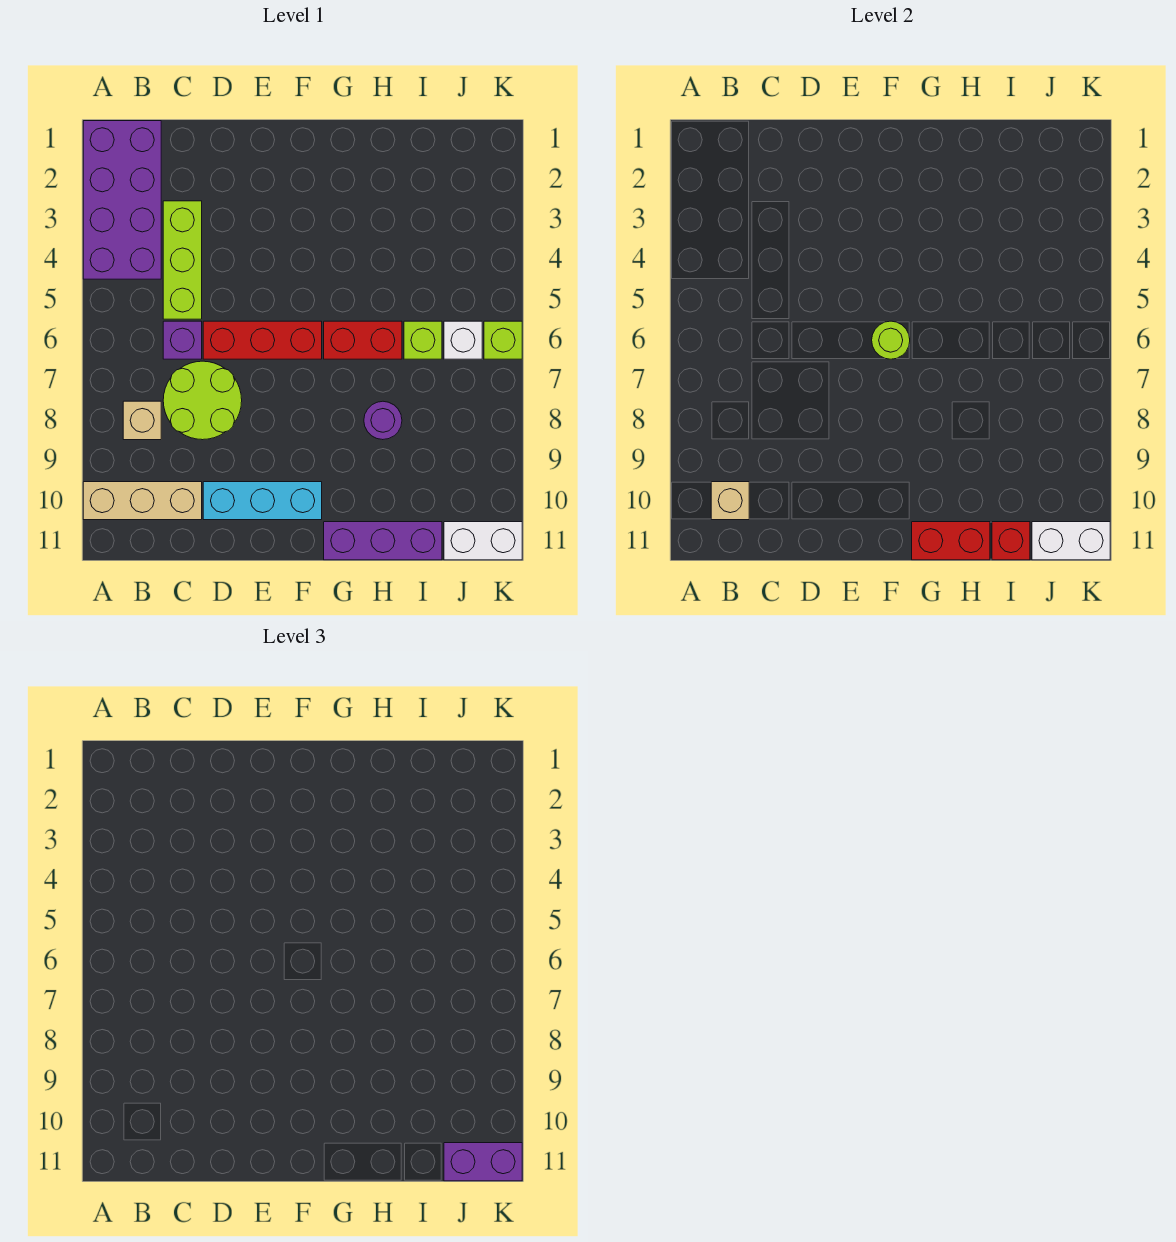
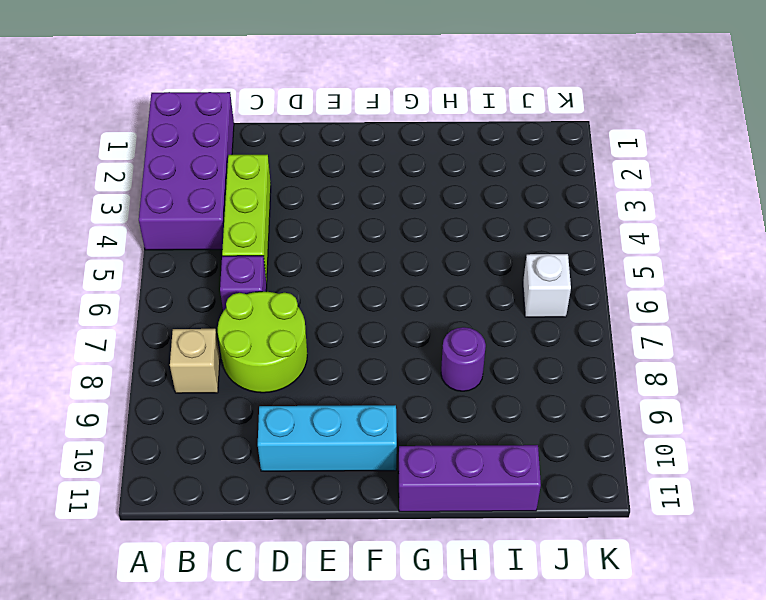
none -> tan brick A10:C10 level 1
none -> red brick D6:F6 level 1
none -> red brick G6:H6 level 1

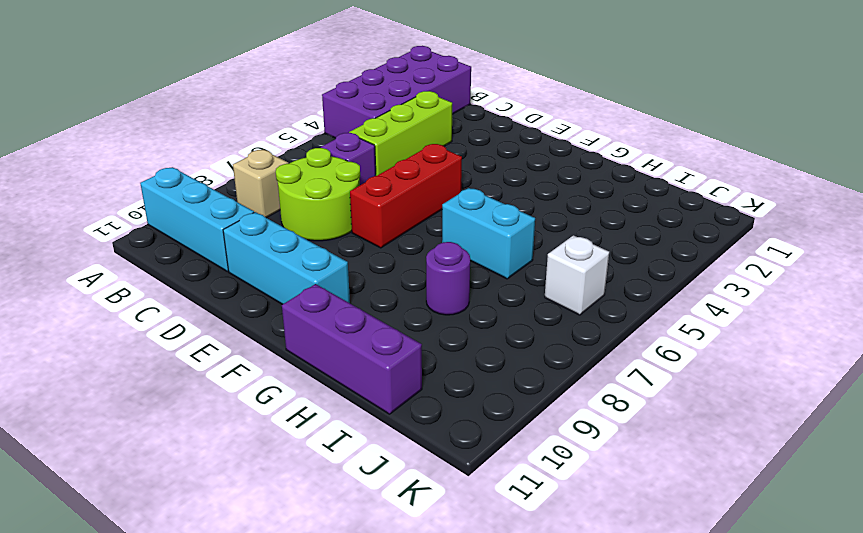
cyan brick A10:C10 level 1 -> tan brick A10:C10 level 1
red brick E5:E7 level 1 -> red brick D6:F6 level 1
cyan brick G6:H6 level 1 -> red brick G6:H6 level 1
none -> lime brick I6 level 1
none -> white brick J11:K11 level 1
none -> lime brick K6 level 1

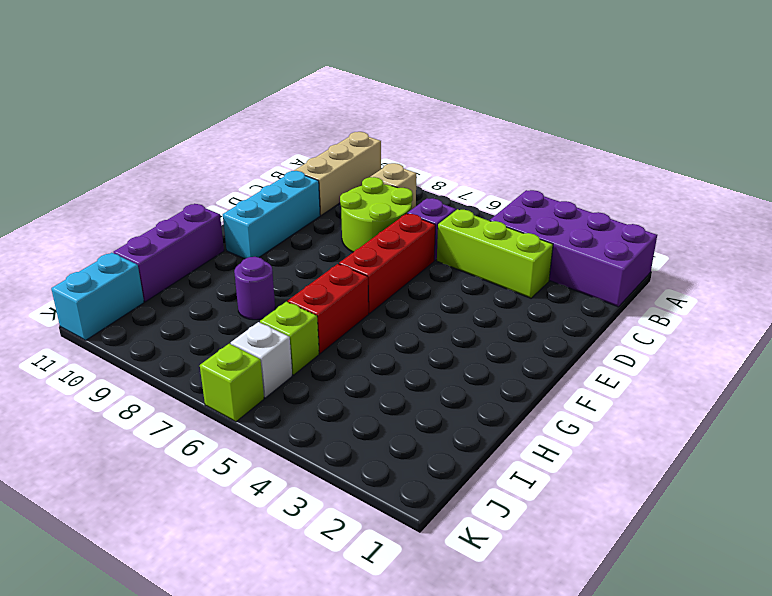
cyan brick J11:K11 level 1 -> white brick J11:K11 level 1
none -> tan brick B10 level 2
none -> lime round brick F6 level 2
none -> red brick G11:H11 level 2

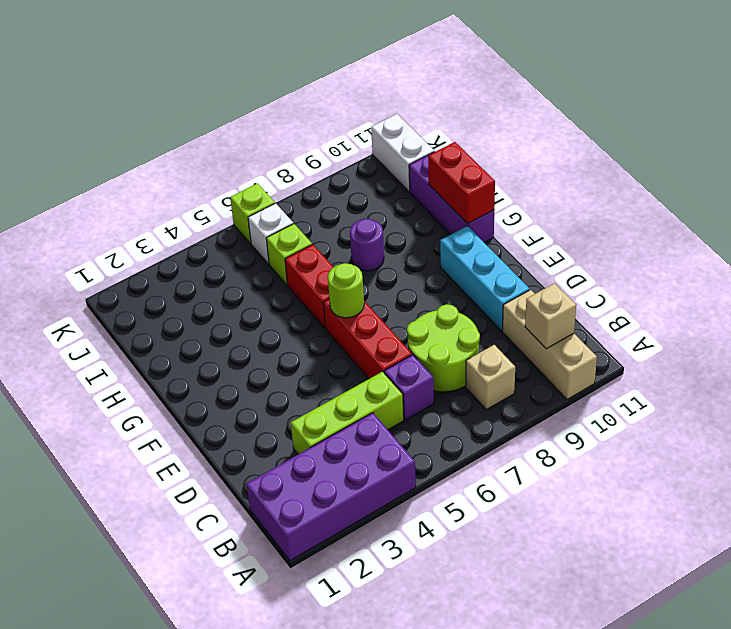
none -> red brick I11 level 2
none -> white brick J11:K11 level 2
none -> purple brick J11:K11 level 3

